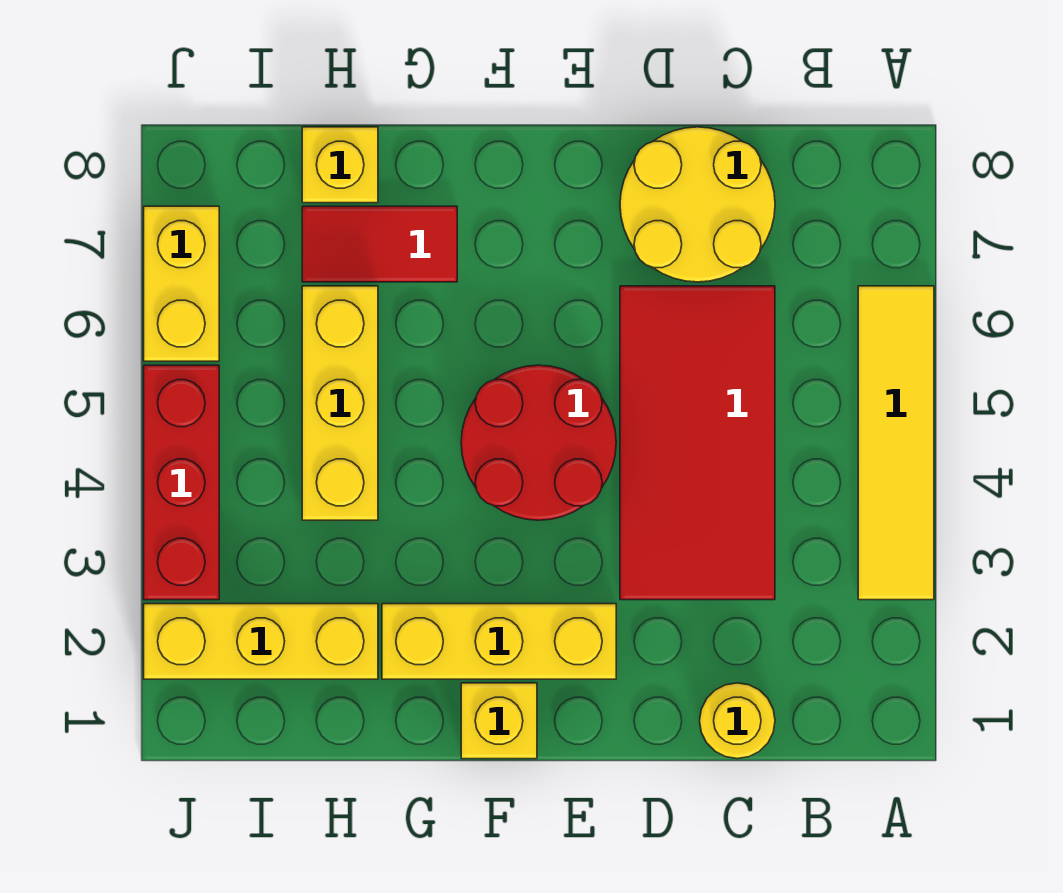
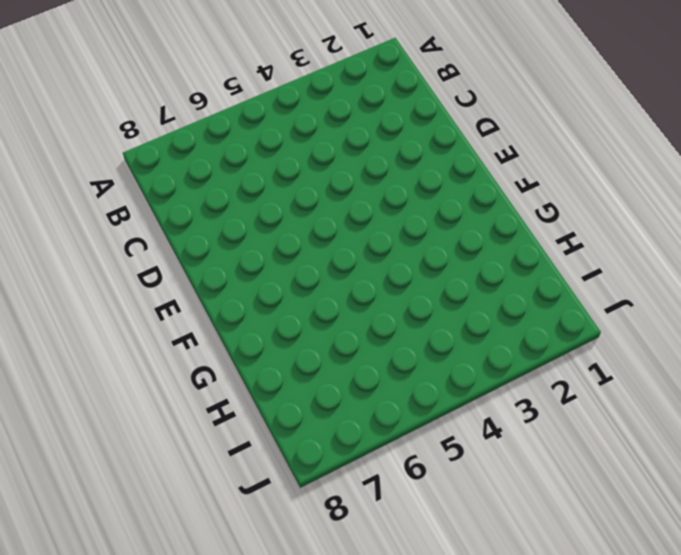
none -> yellow tile A3:A6 level 1
none -> yellow round brick C1 level 1
none -> red tile C3:D6 level 1

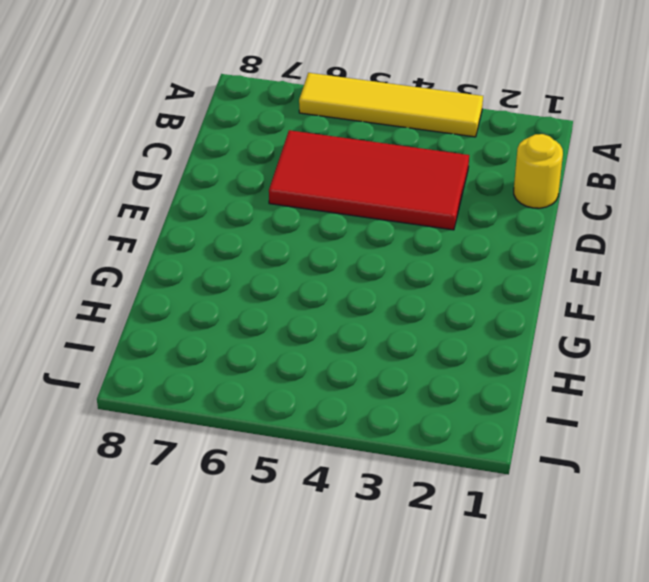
none -> yellow round brick C7:D8 level 1
none -> yellow brick E2:G2 level 1
none -> red round brick E4:F5 level 1

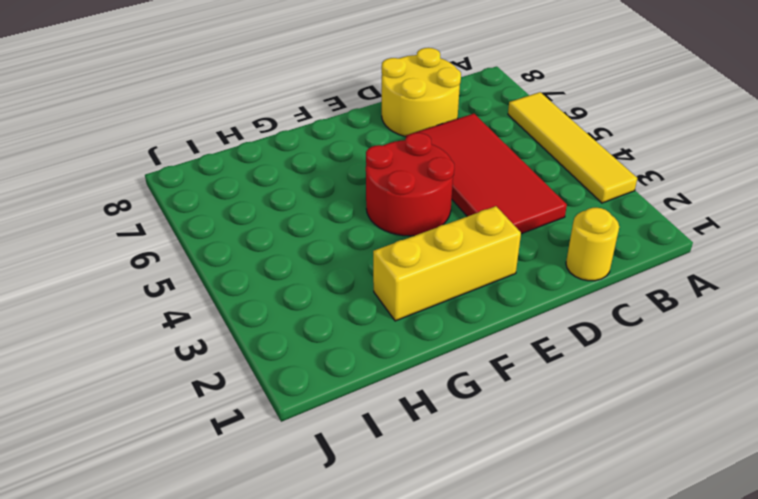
none -> yellow brick F1 level 1
none -> red tile G7:H7 level 1
none -> yellow brick H2:J2 level 1

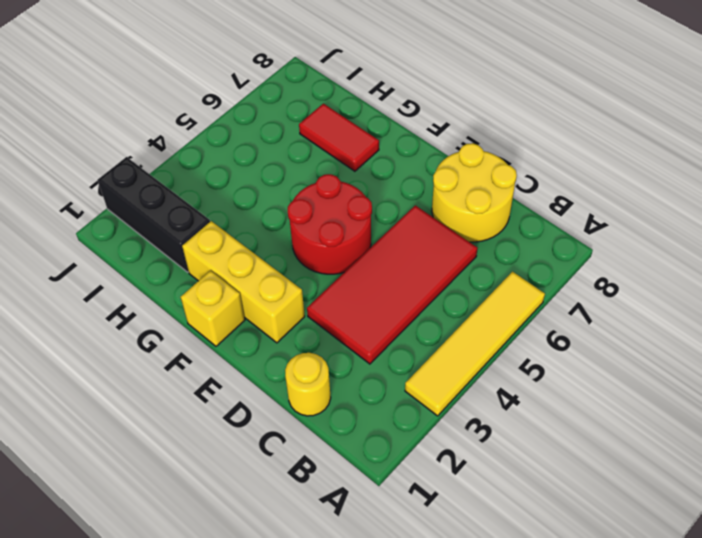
black brick H2:J2 level 1 -> yellow brick H2:J2 level 1
none -> yellow brick H4:H6 level 1
none -> yellow brick H8 level 1
none -> red brick J3:J5 level 1

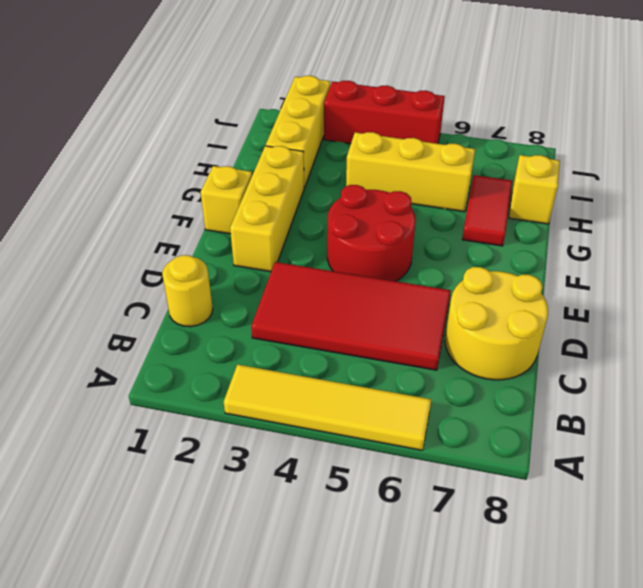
none -> yellow brick J6:J7 level 1

